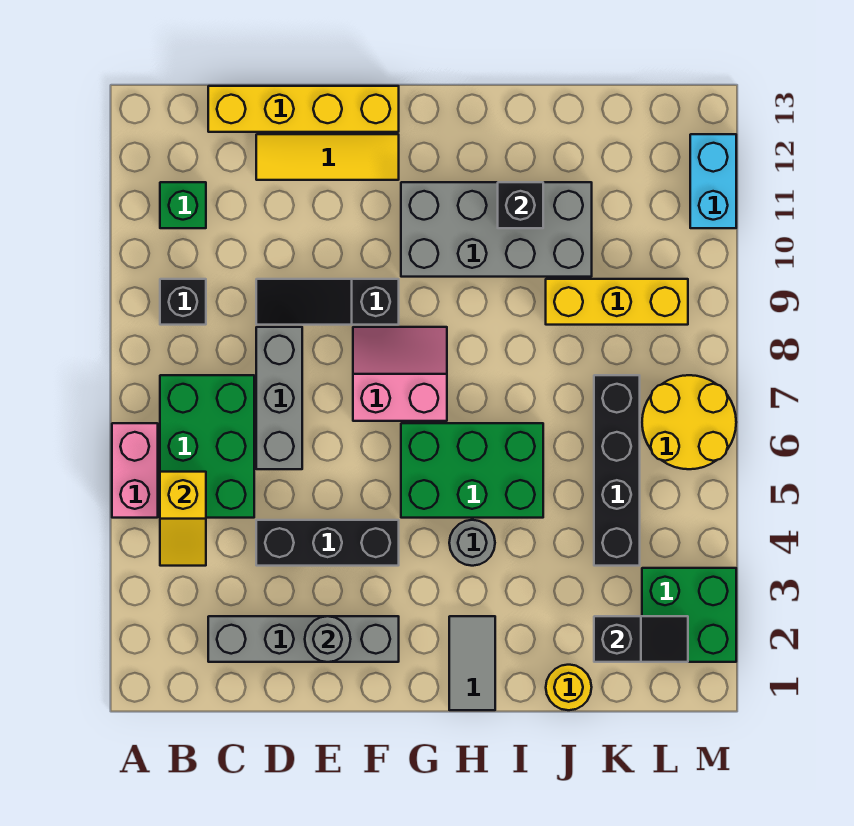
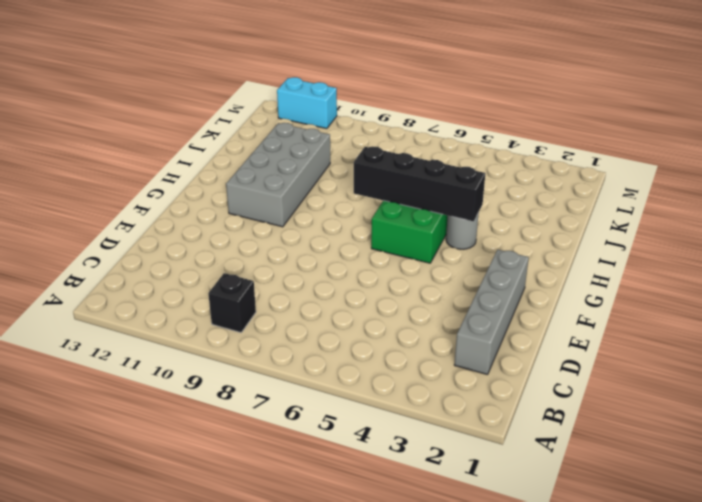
black brick H4:H7 level 2 -> black brick K4:K7 level 1
none -> pink brick A5:A6 level 1
none -> green brick B5:C7 level 1
none -> green brick B11 level 1

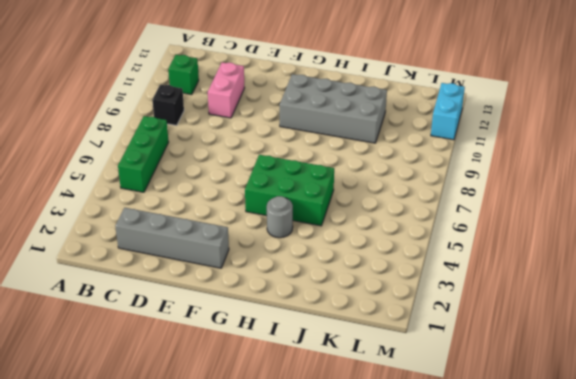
green brick B5:B7 level 1 -> green brick B5:C7 level 1
pink brick D10:D11 level 1 -> pink brick A5:A6 level 1
none -> yellow brick C13:F13 level 1
none -> black brick D4:F4 level 1
none -> grey brick D6:D8 level 1

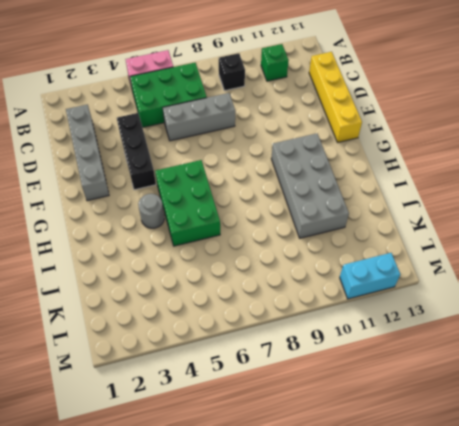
none -> black slope D9:F9 level 1 top F
none -> yellow tile D12:F12 level 1
none -> pink slope F7:G8 level 1 top 7

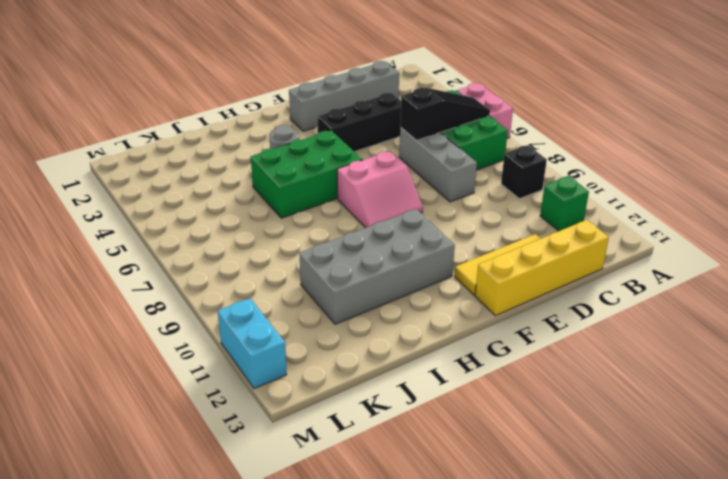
black slope B6:D6 level 2 top D -> black slope D9:F9 level 1 top F
none -> grey tile H1:H2 level 1
none -> yellow round brick J1 level 1
none -> yellow brick J9:L9 level 1

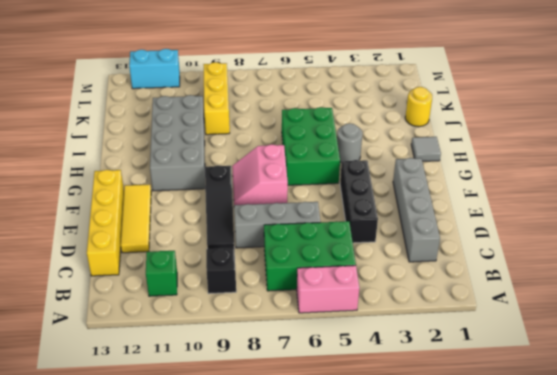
grey tile H1 level 1 -> grey tile H1:H2 level 1
none -> black brick K4:K7 level 1
none -> green brick L2:M3 level 1
none -> yellow round brick L6:M7 level 1

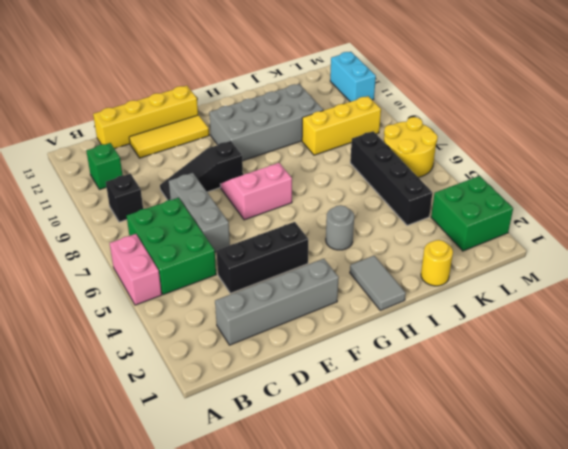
none -> green brick G5:I6 level 1
none -> yellow slope B4:B5 level 2 top 5
none -> grey round brick E2 level 2

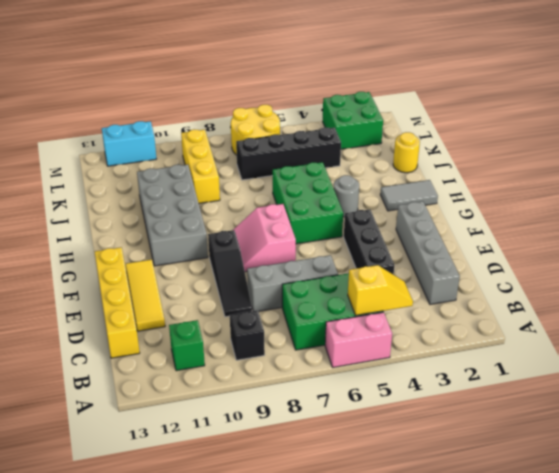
none -> grey round brick E2 level 2
none -> black brick I11 level 2
none -> black slope K2:L2 level 2 top K

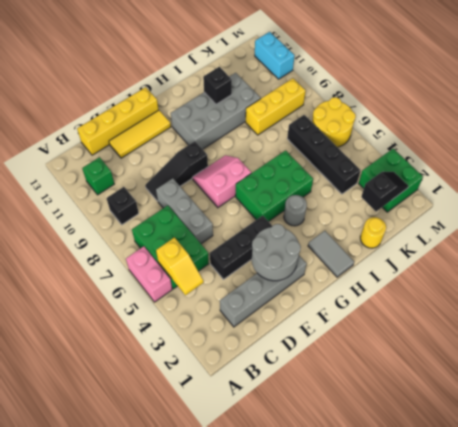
grey round brick E2:F3 level 2 -> grey round brick E2 level 2

